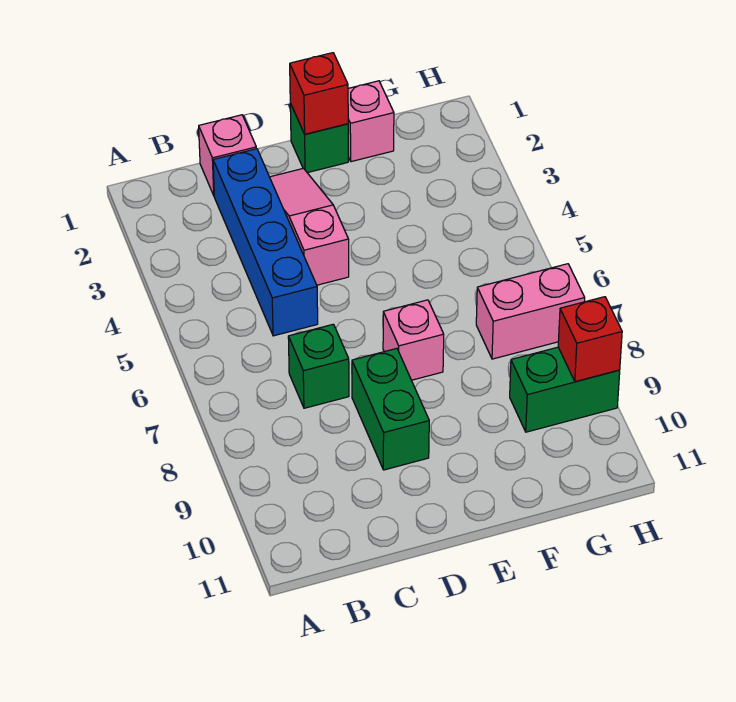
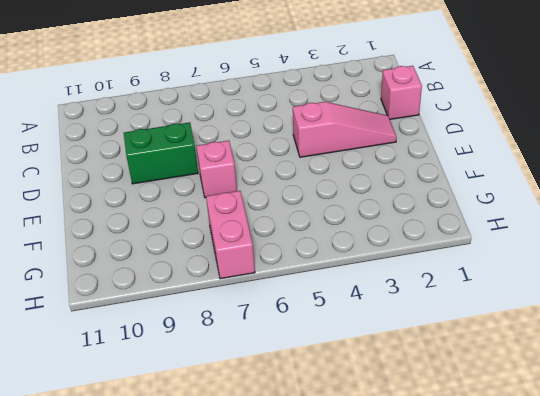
none -> blue brick C2:C5 level 1
none -> green brick C7 level 1
none -> green brick E1 level 1

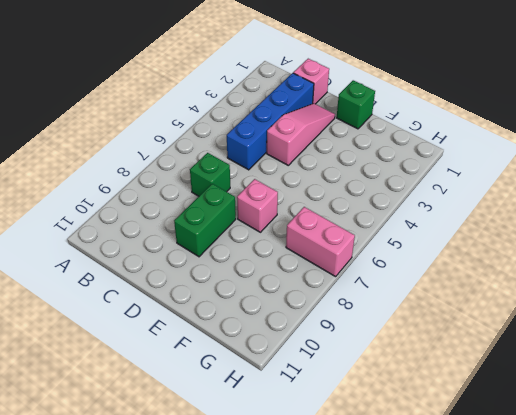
none -> pink brick F1 level 1
none -> green brick G9:H9 level 1
none -> red brick E1 level 2

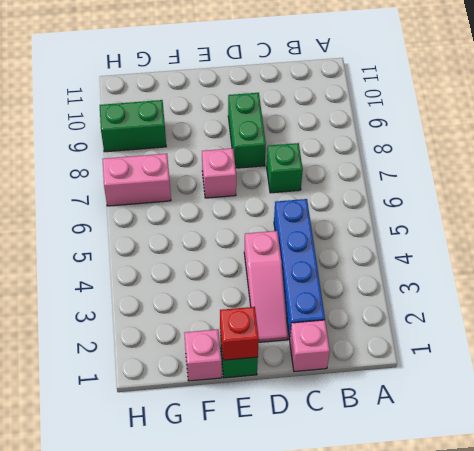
none -> red brick H9 level 2

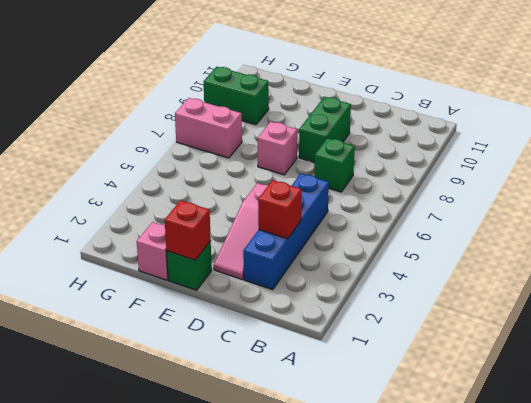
red brick C3 level 2 -> red brick H9 level 2
none -> pink brick C1 level 1

